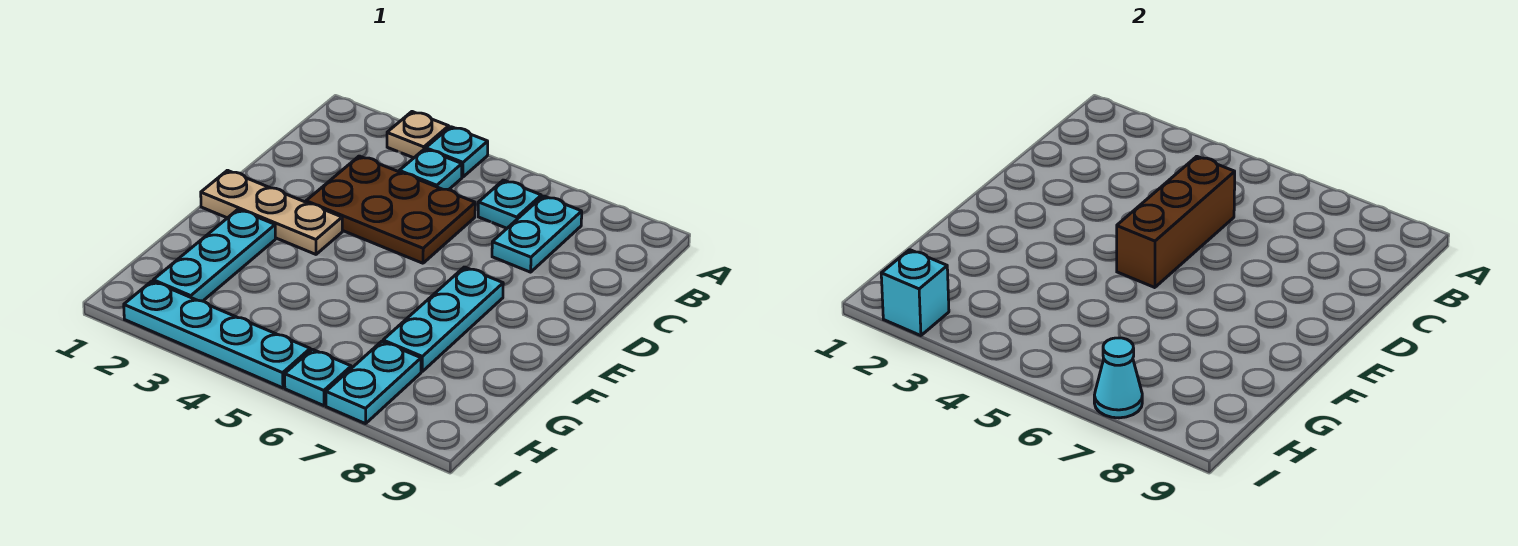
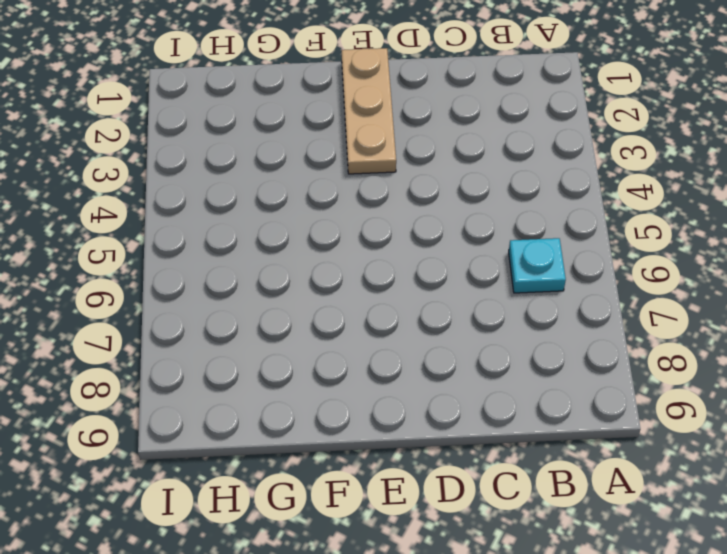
none -> tan plate A3 level 1
none -> cyan plate A4 level 1
none -> cyan plate B4 level 1

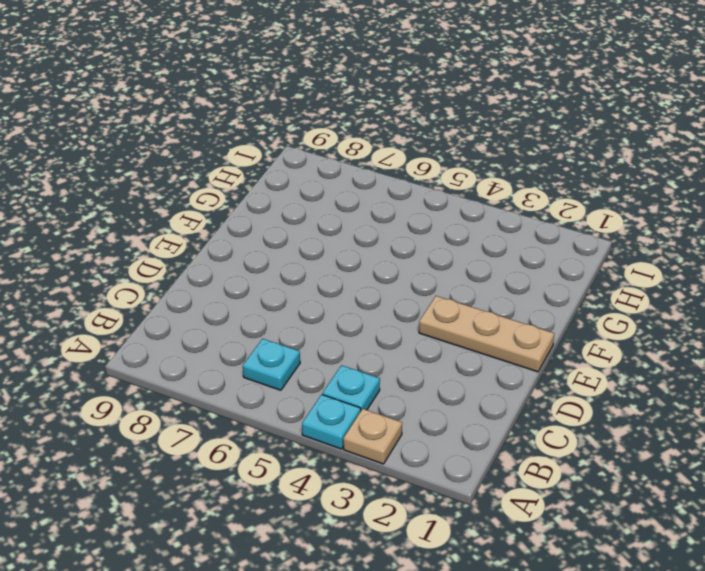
none -> cyan plate B7:C7 level 1
none -> brown plate C3:D5 level 1
none -> cyan plate E7:G7 level 1

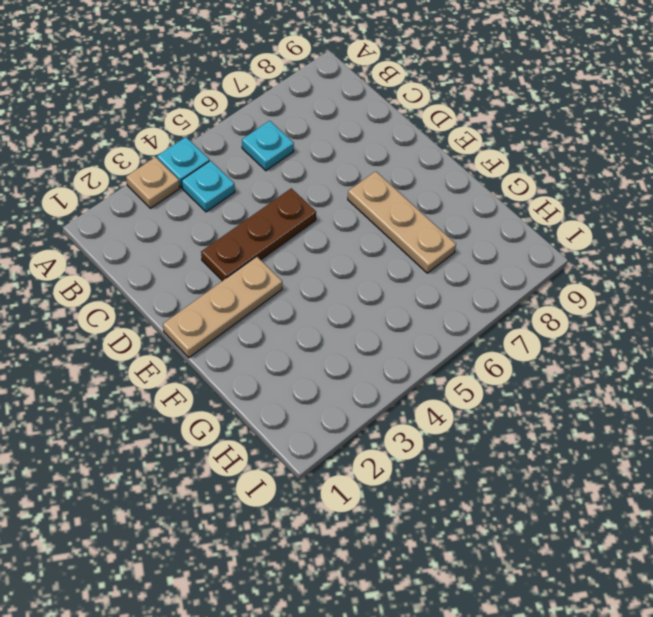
brown plate D3:D5 level 1 -> brown plate C3:D5 level 1
tan plate E7:G7 level 1 -> cyan plate E7:G7 level 1
none -> cyan plate B7:C7 level 1
none -> cyan plate F2:H2 level 1
none -> cyan plate H7:I7 level 1

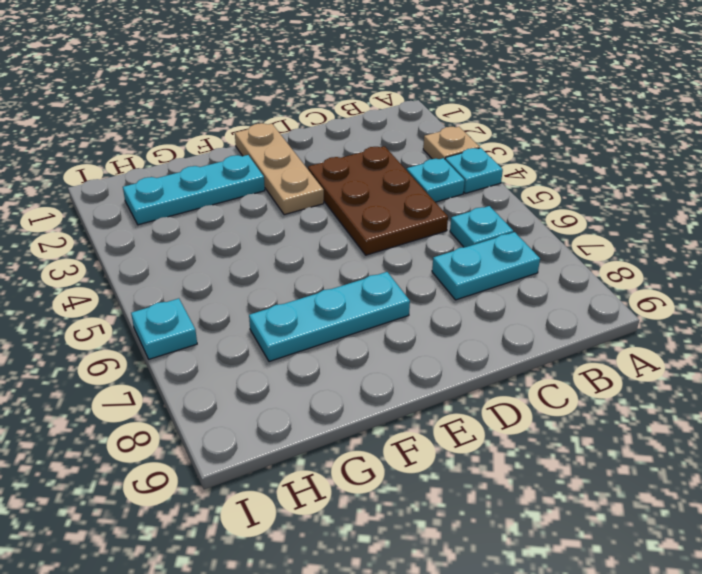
none -> cyan plate H7:I7 level 1
none -> cyan plate I2:I5 level 1
none -> brown brick C5:E5 level 2

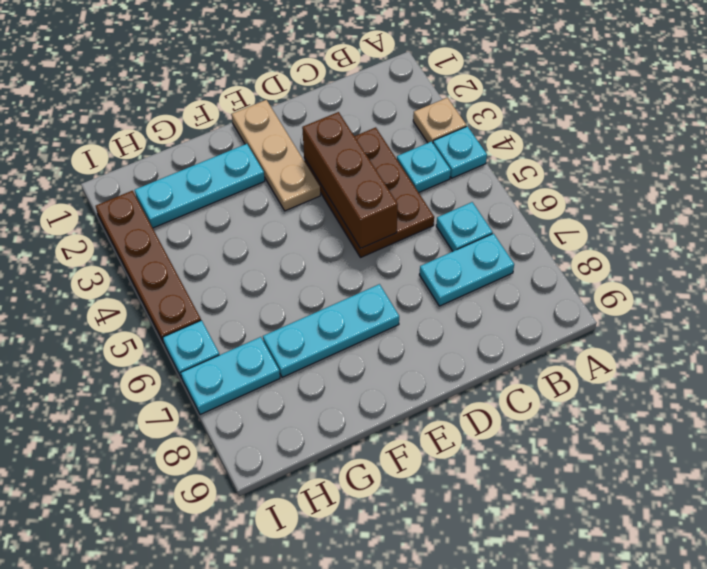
brown brick D3:D5 level 2 -> brown brick C5:E5 level 2
brown plate I2:I5 level 1 -> cyan plate I2:I5 level 1
none -> cyan brick I2 level 2
none -> cyan cone I7 level 2

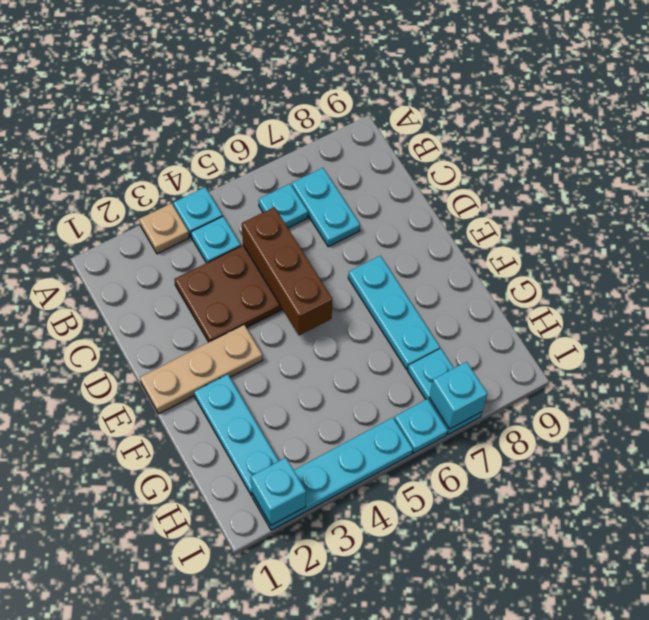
cyan brick I7 level 2 -> cyan cone I7 level 2

